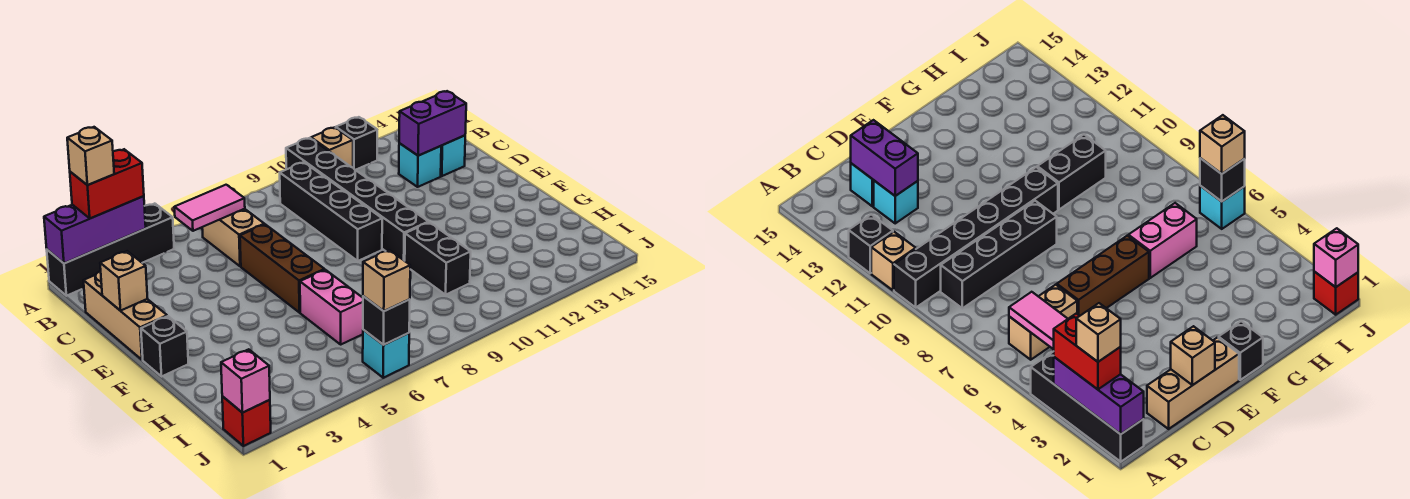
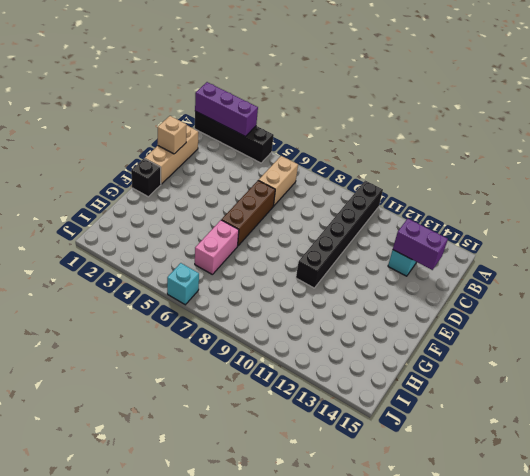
none -> tan brick A11 level 1
none -> black brick A12 level 1
none -> black brick B9:E9 level 1

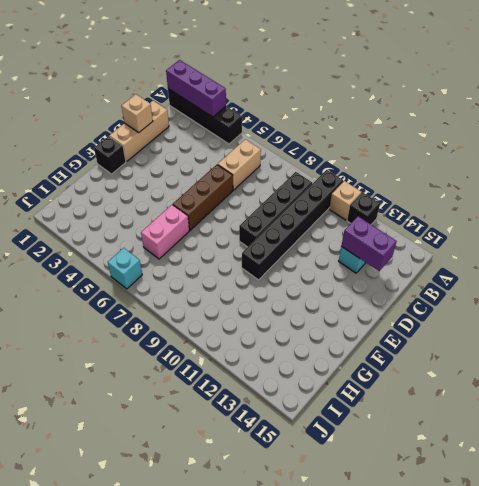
none -> cyan brick C14 level 1
none -> black brick G10:H10 level 1
none -> red brick J1 level 1

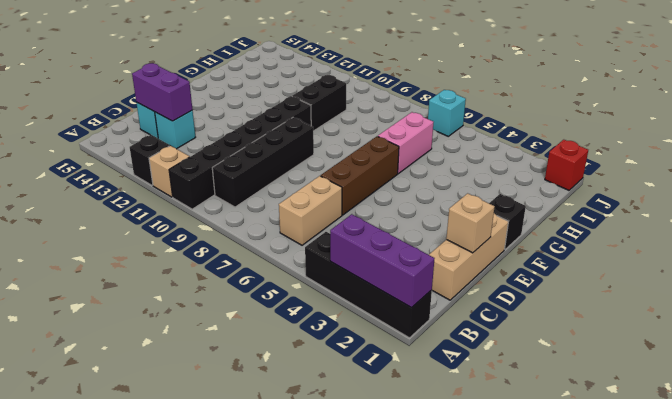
none -> pink tile B5:B6 level 2
none -> pink brick J1 level 2
none -> black brick J6 level 2

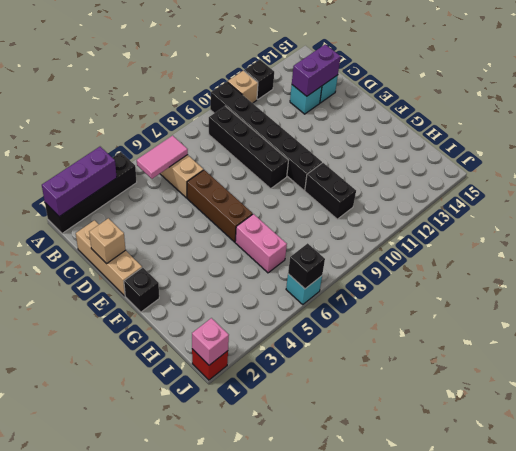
none -> red brick A2:A3 level 3
none -> tan brick J6 level 3
none -> tan brick A2 level 4

